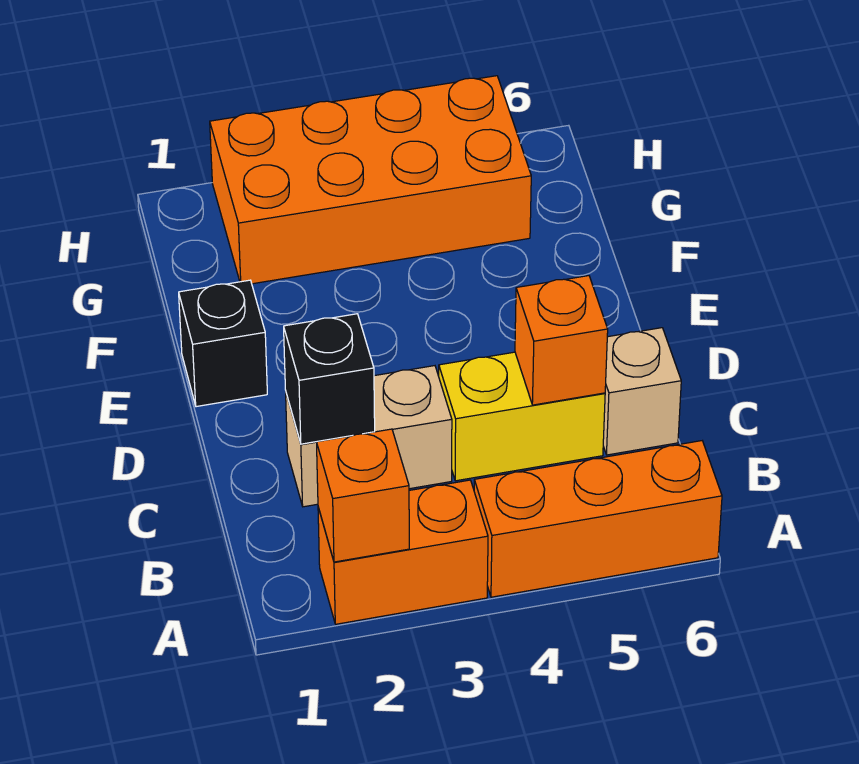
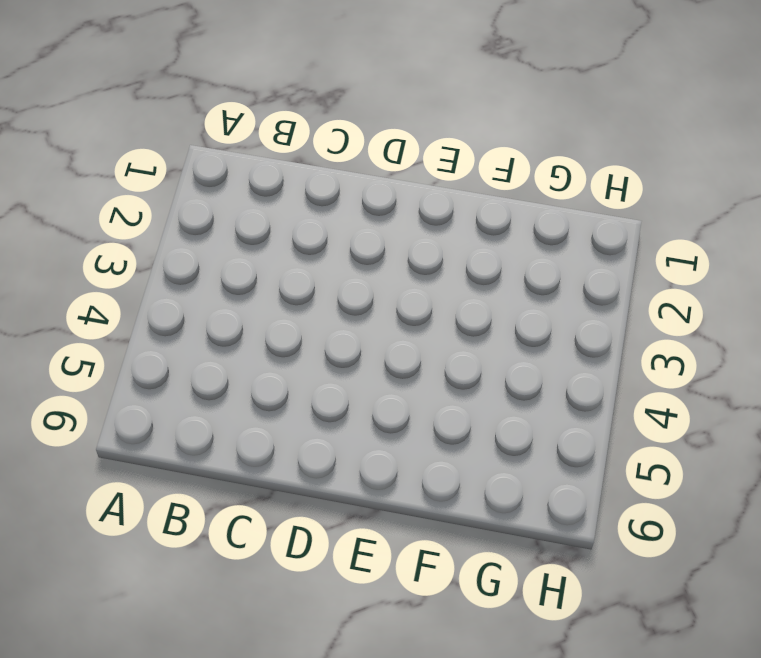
none -> orange brick A2:A3 level 1
none -> orange brick A4:A6 level 1

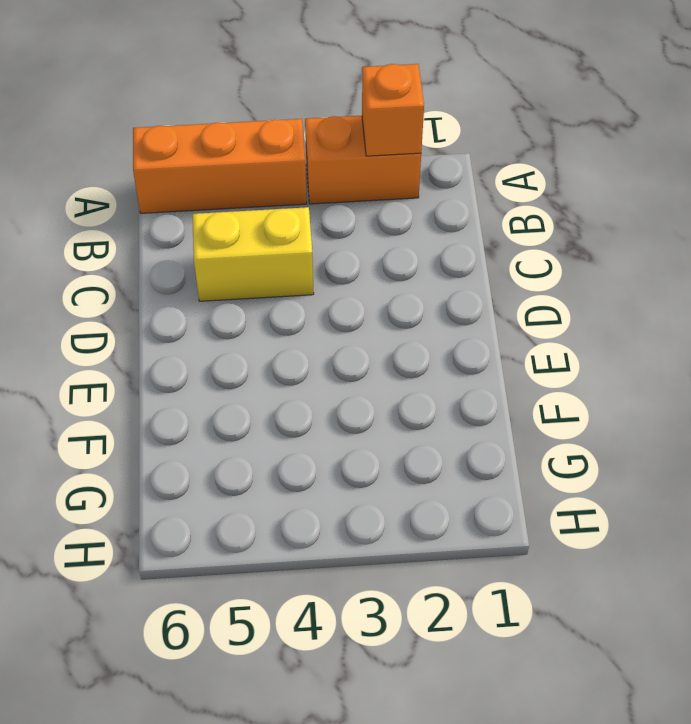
none -> tan brick C2:C3 level 1
none -> tan brick C6 level 1

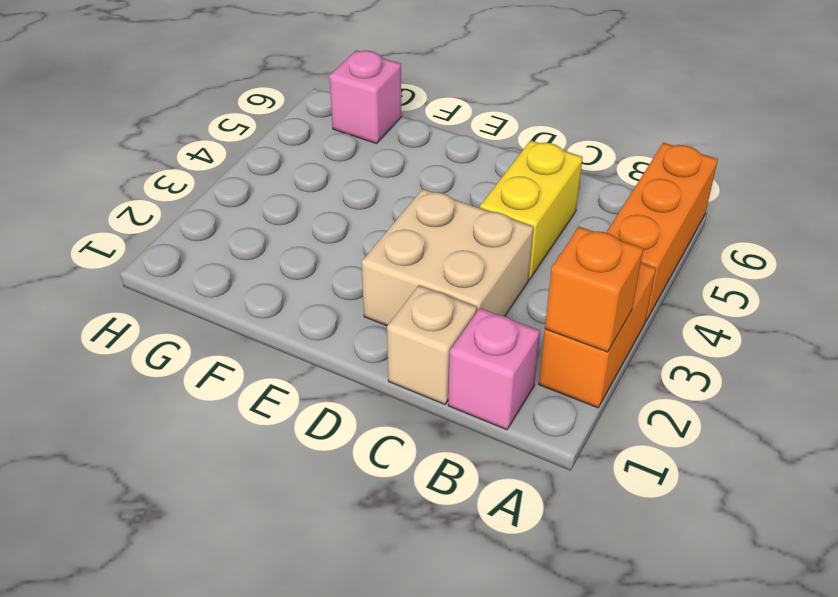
pink brick B1 level 1 -> none
tan brick C1 level 1 -> tan brick C6 level 1
tan brick C2:D3 level 1 -> tan brick C2:C3 level 1
pink brick G6 level 1 -> none
none -> black brick E1 level 1
none -> orange brick G2:H5 level 1

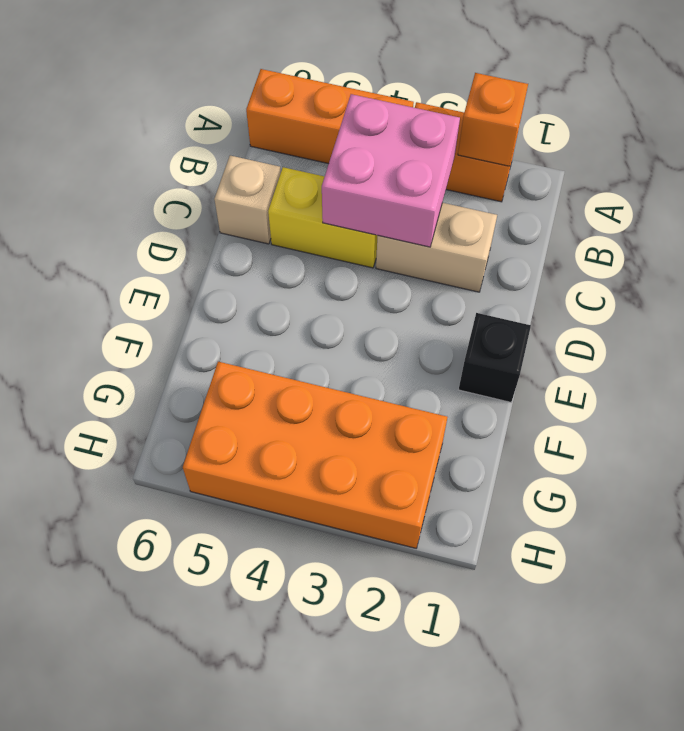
pink brick B3:C4 level 2 -> none
none -> black brick C2 level 2
none -> orange brick C5 level 2

